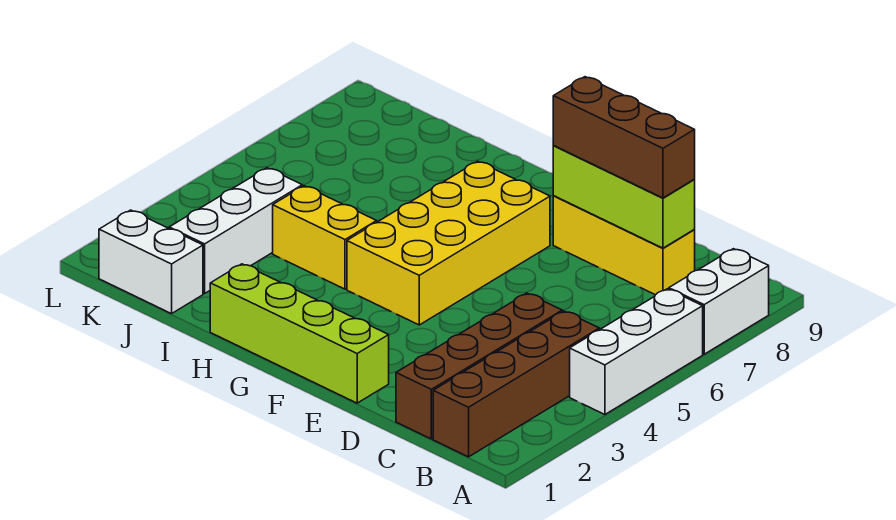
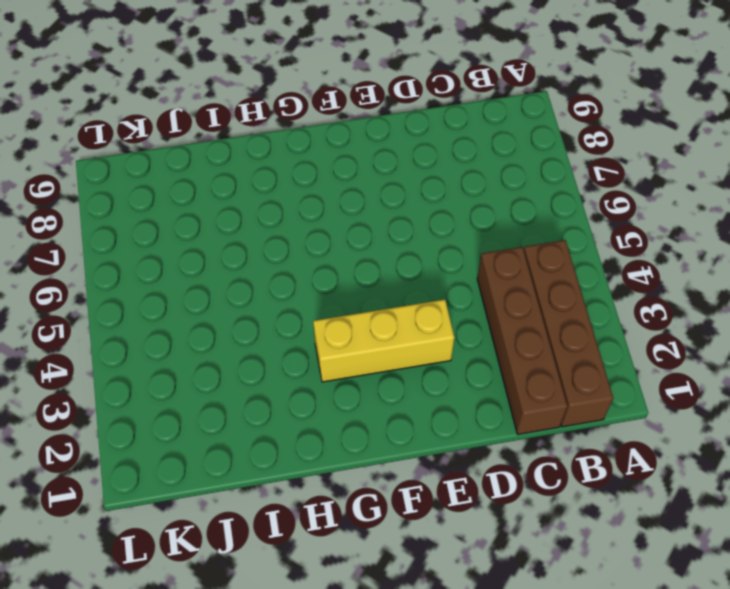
yellow brick E3:G3 level 1 -> yellow brick C8:E8 level 1
none -> white brick A4:A6 level 1
none -> white brick A7:A8 level 1
none -> lime brick E1:H1 level 1

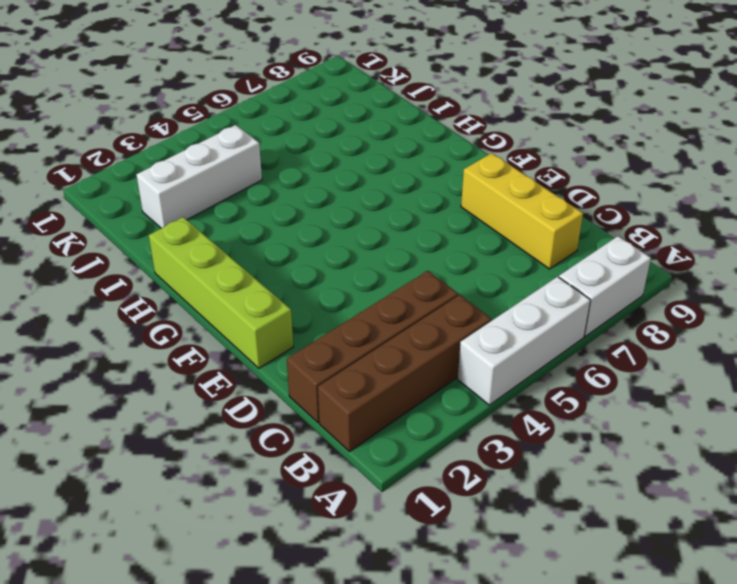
none -> yellow brick F4:G7 level 1
none -> yellow brick H4:I4 level 1
none -> white brick J1:K1 level 1

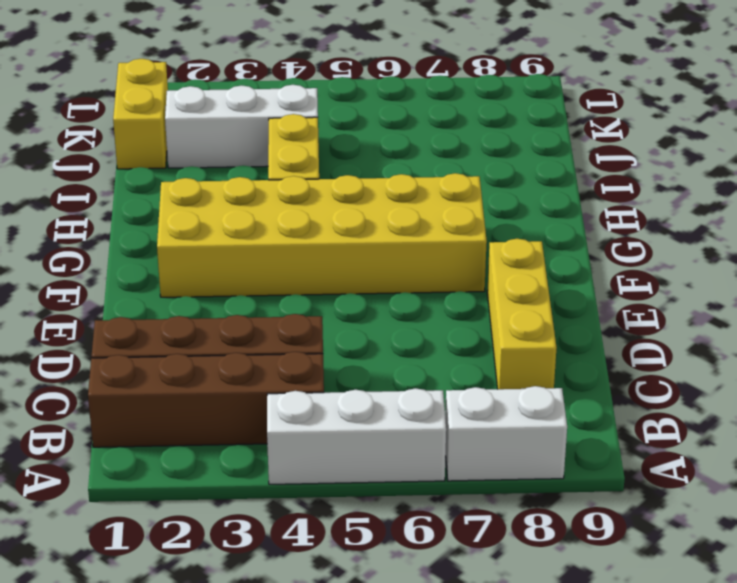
yellow brick F2:G7 level 1 -> yellow brick F4:G7 level 1
yellow brick J1:K1 level 1 -> white brick J1:K1 level 1
none -> lime brick E1:H1 level 1
none -> lime brick C8:E8 level 2
none -> brown brick C8:E8 level 3

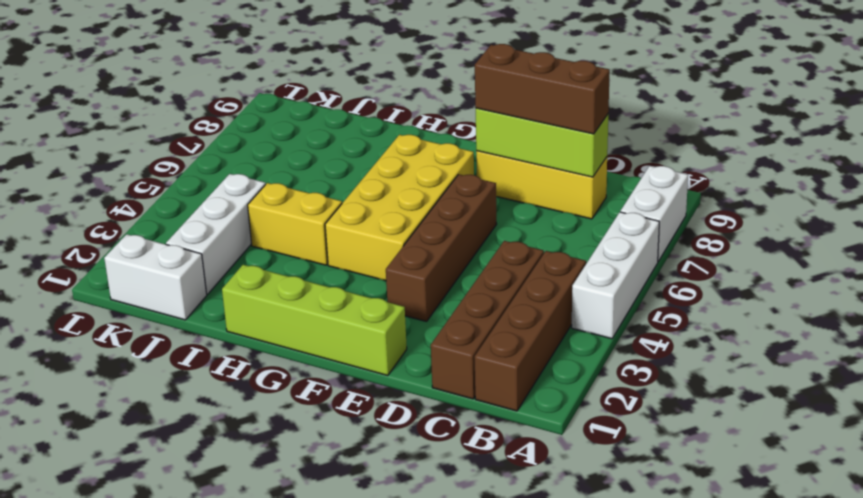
brown brick E3:E6 level 1 -> none

